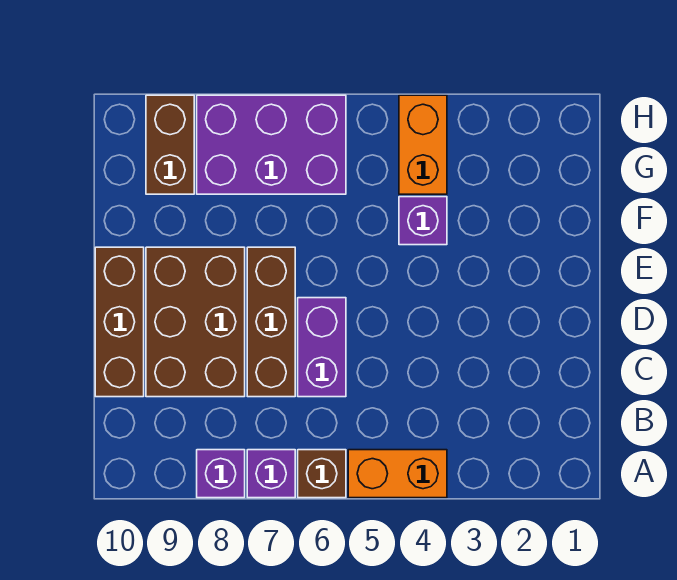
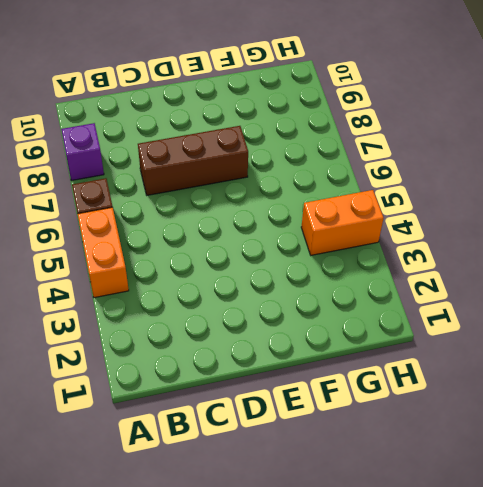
none -> purple brick A7 level 1
none -> purple brick C6:D6 level 1
none -> brown brick C8:E9 level 1

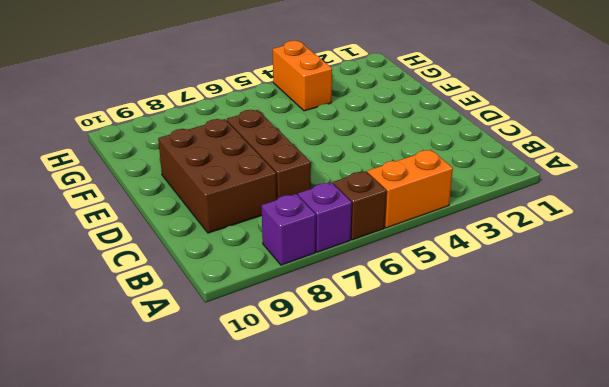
none -> purple brick C6:D6 level 1
none -> brown brick C10:E10 level 1
none -> purple brick F4 level 1

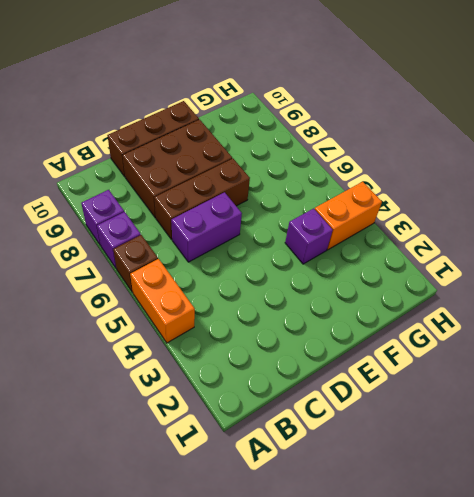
none -> purple brick G6:H8 level 1
none -> brown brick G9:H9 level 1

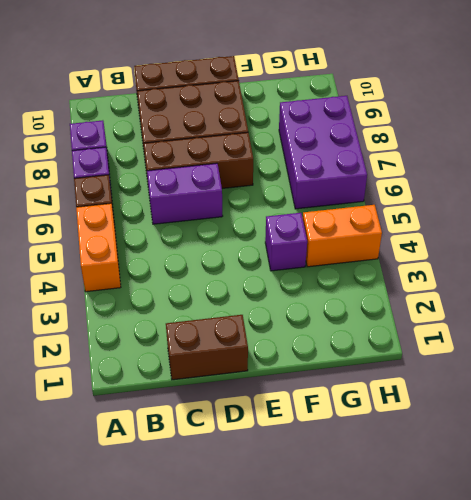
brown brick C1:D1 level 1 -> brown brick G9:H9 level 1

